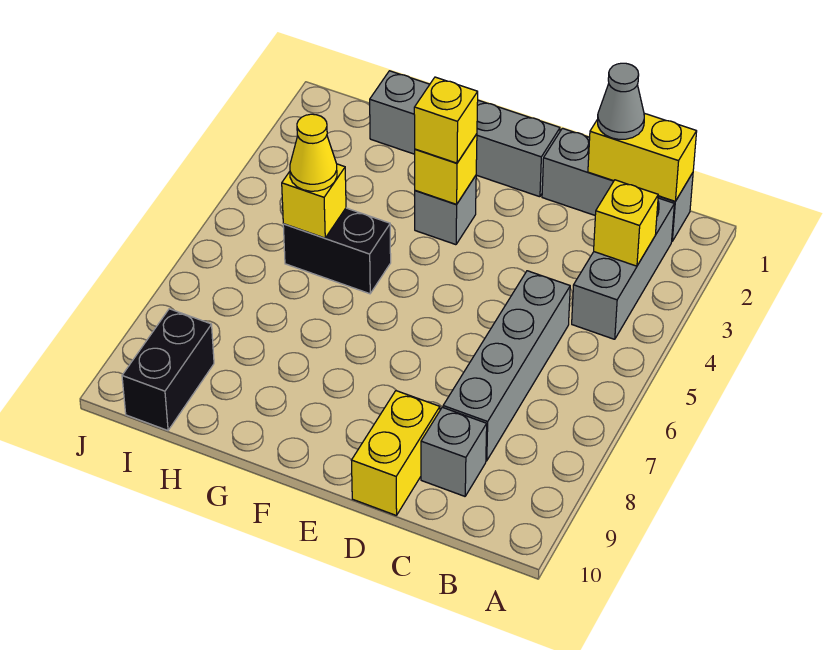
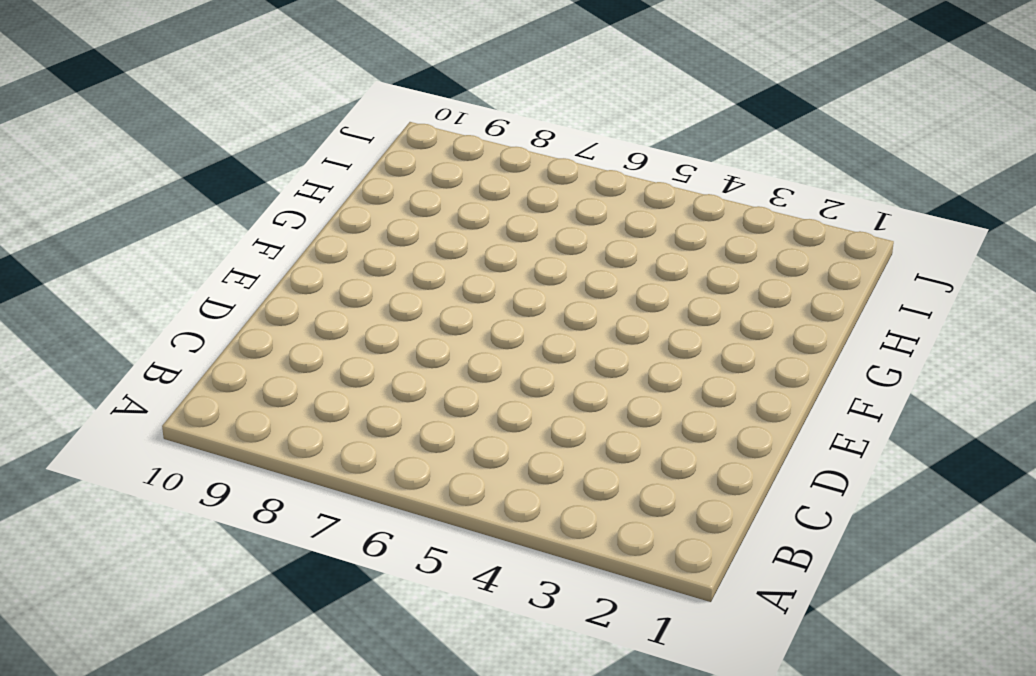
none -> grey brick B1:D1 level 1
none -> grey brick B2:B4 level 1
none -> grey brick C5:C8 level 1

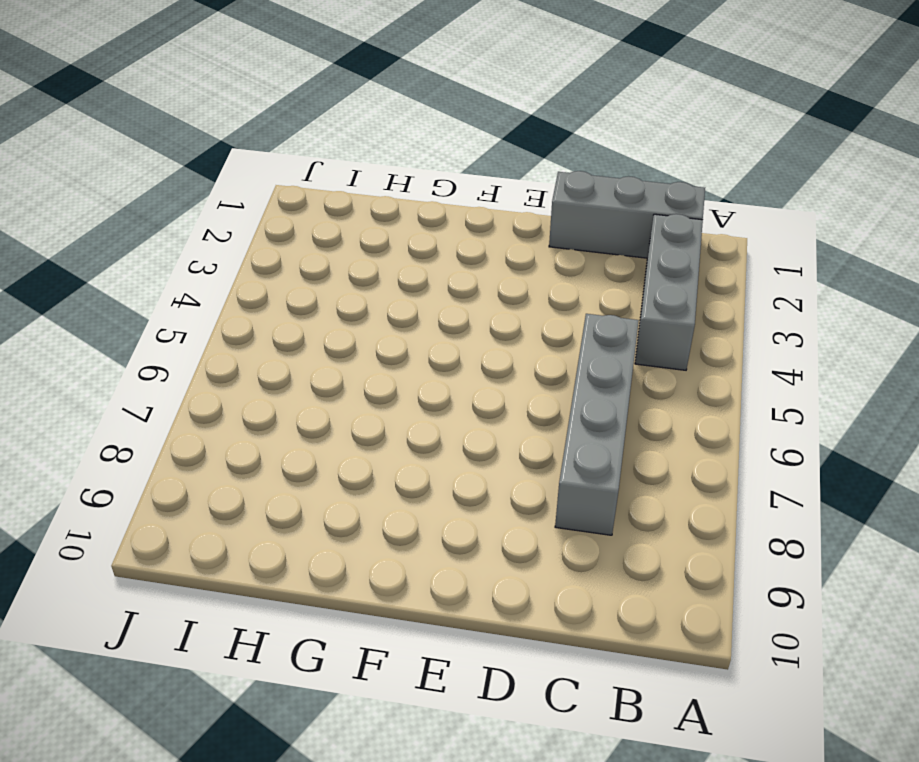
none -> grey brick C9 level 1
none -> yellow brick D9:D10 level 1
none -> grey brick E1:H1 level 1

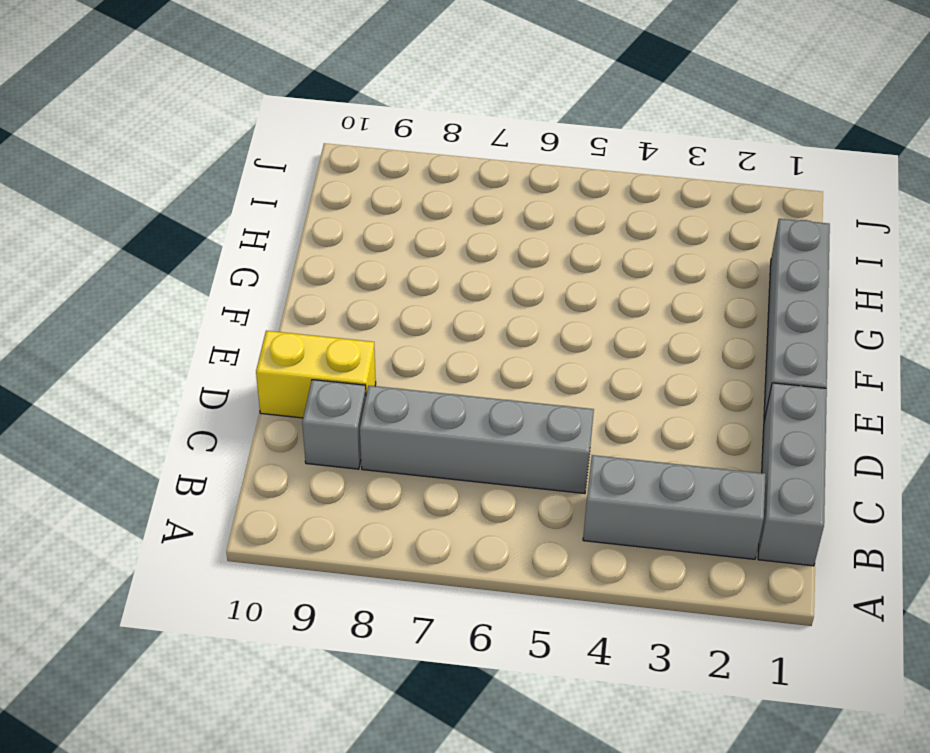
none -> grey brick F3 level 1
none -> black brick G5:H5 level 1
none -> black brick I9:I10 level 1

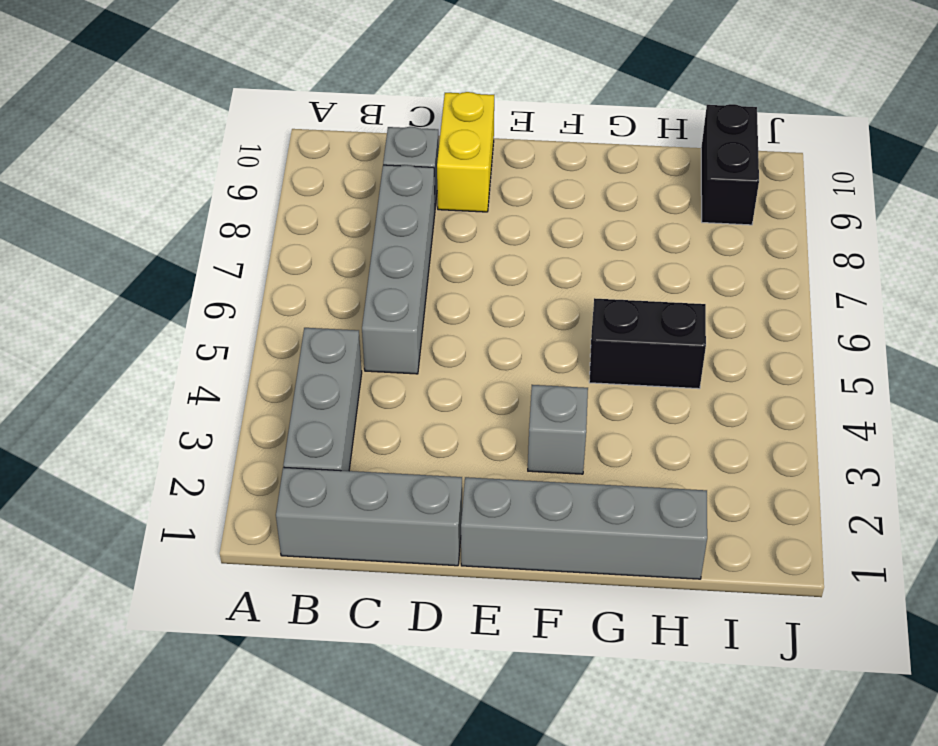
none -> yellow brick B1:C1 level 2
none -> yellow brick B3 level 2
none -> yellow brick F3 level 2

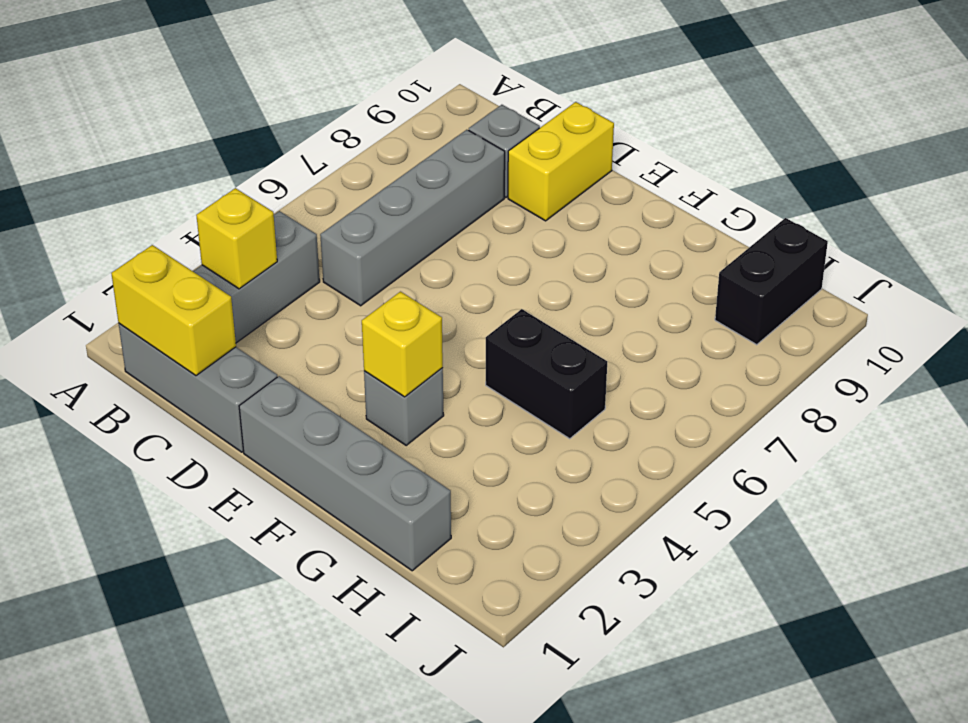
none -> yellow brick H5 level 2
none -> grey cone C1 level 3
none -> yellow brick F3 level 3

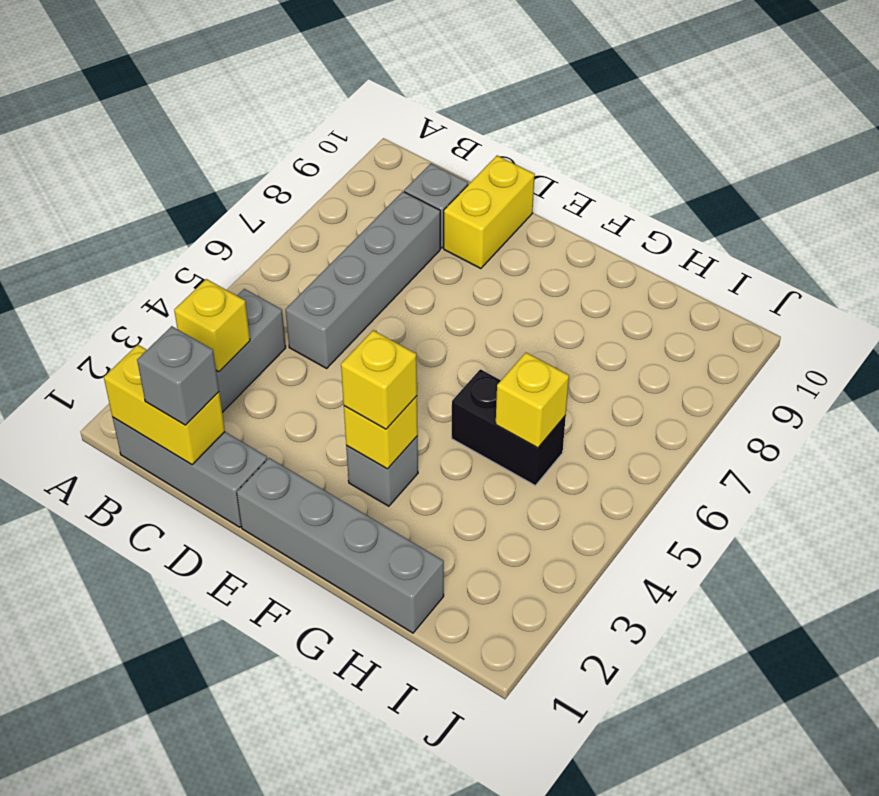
grey brick C1 level 3 -> grey cone C1 level 3
none -> black brick I9:I10 level 1
none -> yellow cone H5 level 3

